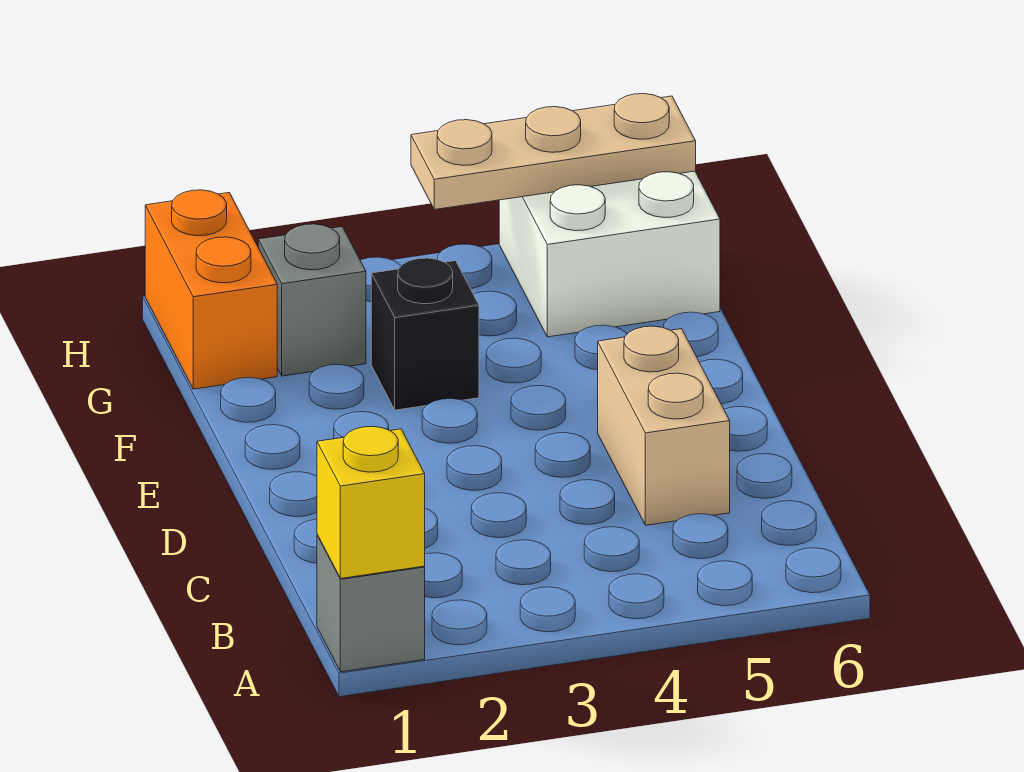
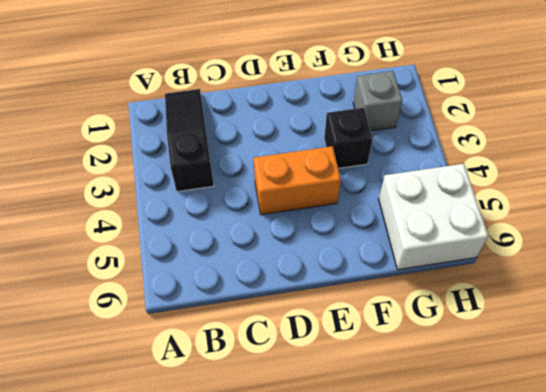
black slope B1:B3 level 1 top 3 -> none
orange brick D4:E4 level 1 -> orange brick G1:H1 level 1
none -> grey brick A1 level 1
none -> tan brick C5:D5 level 1

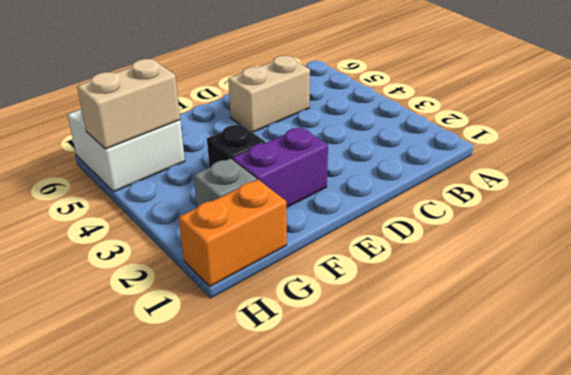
purple brick E2:F2 level 1 -> none
tan brick G5:H5 level 2 -> tan plate H4:H6 level 2
none -> grey brick A1 level 1
none -> yellow brick A1 level 2

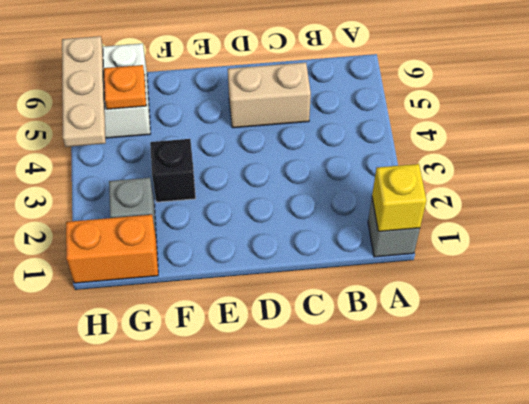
orange plate G5 level 2 -> none

